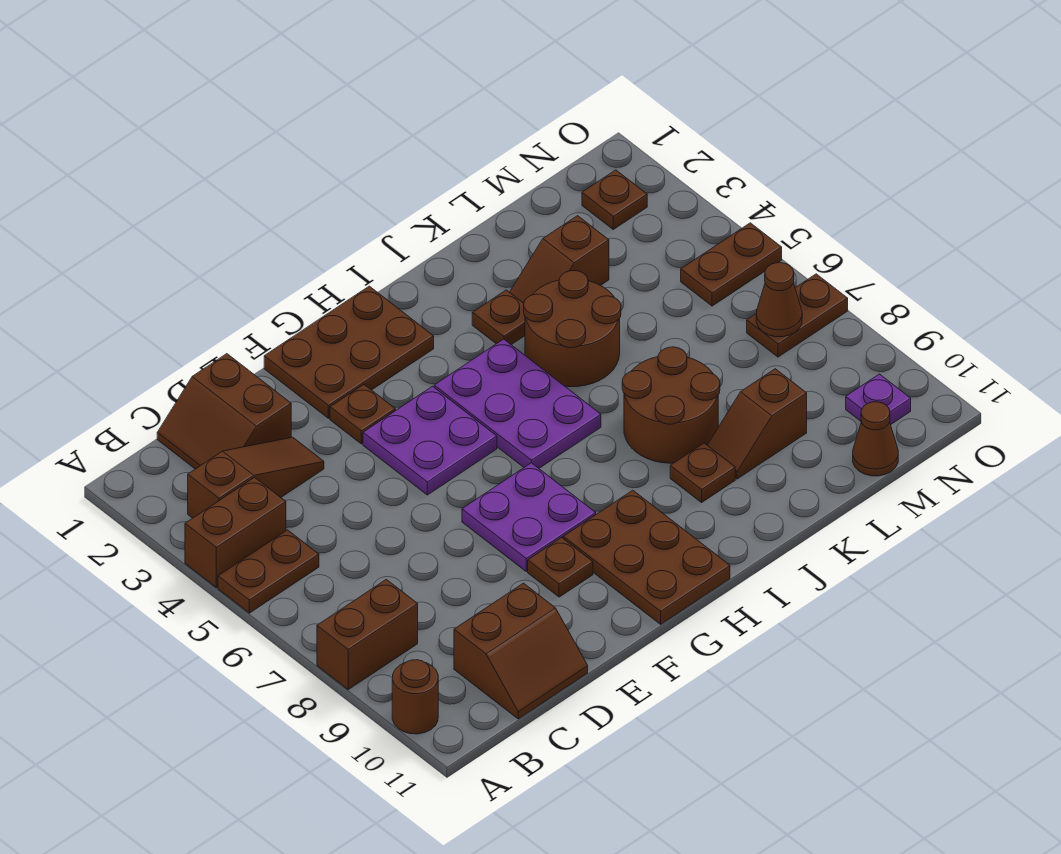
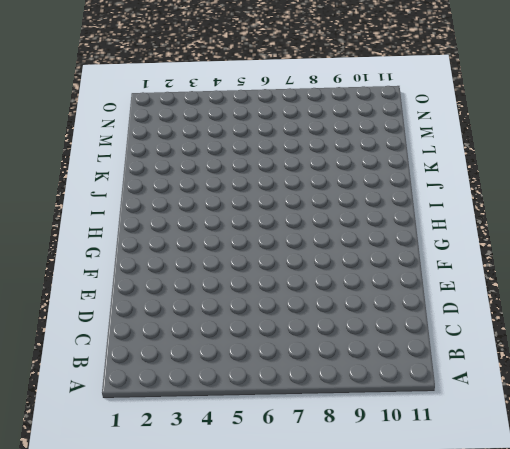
none -> brown brick A4:B4 level 1
none -> brown plate A5:B5 level 1
none -> brown brick A8:B8 level 1

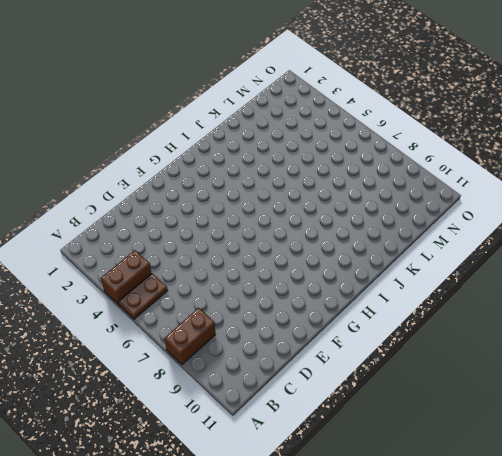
none -> brown round brick A10 level 1
none -> brown slope B3:D3 level 1 top B
none -> brown slope C1:D2 level 1 top D

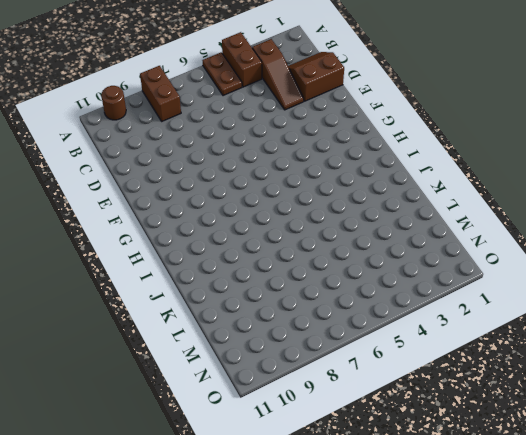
none -> brown slope C10:D11 level 1 top 10
none -> brown plate F1:H2 level 1
none -> brown plate F3 level 1

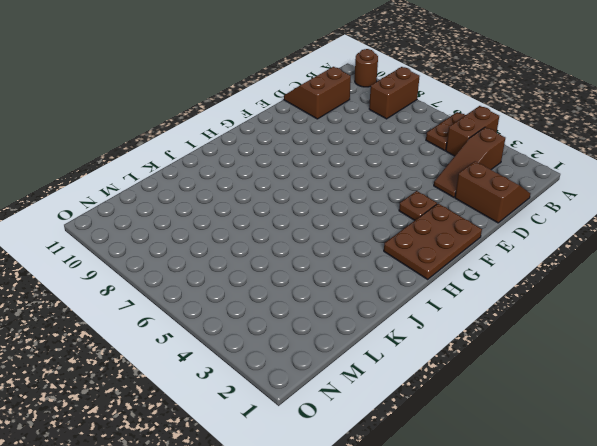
none -> purple plate F4:G5 level 1
none -> purple plate F7:G8 level 1
none -> brown plate F9 level 1

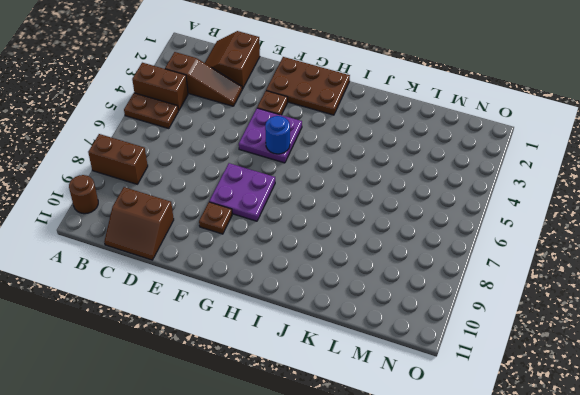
blue round brick G5 level 2 -> none
none -> brown plate G9:H11 level 1
none -> purple plate H4:I6 level 1
none -> brown plate J3 level 1

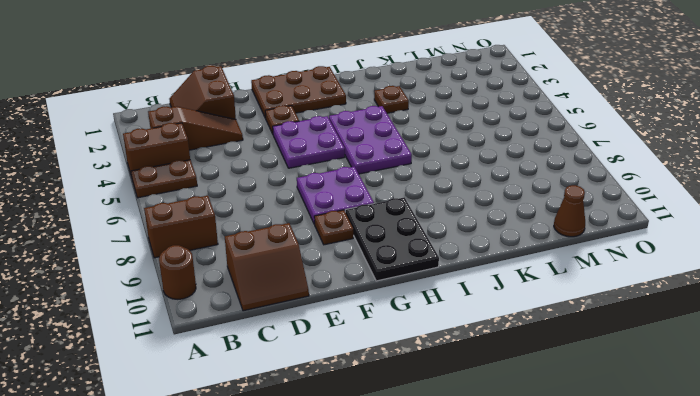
black plate G9:H11 level 1 -> brown plate G9:H11 level 1
none -> brown round brick J4:K5 level 1
none -> brown round brick J7:K8 level 1
none -> brown plate J9 level 1

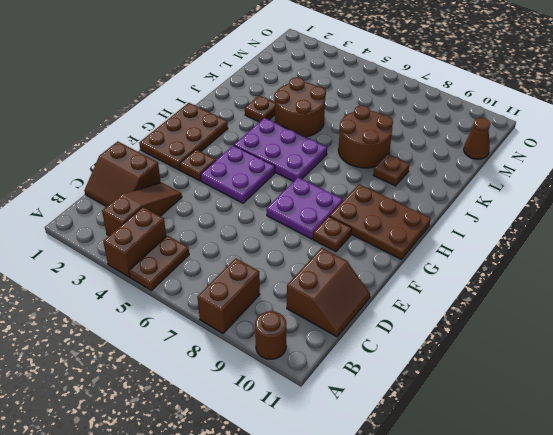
none -> brown slope K3:L3 level 1 top L
none -> brown slope K9:L9 level 1 top L
none -> brown plate N2 level 1

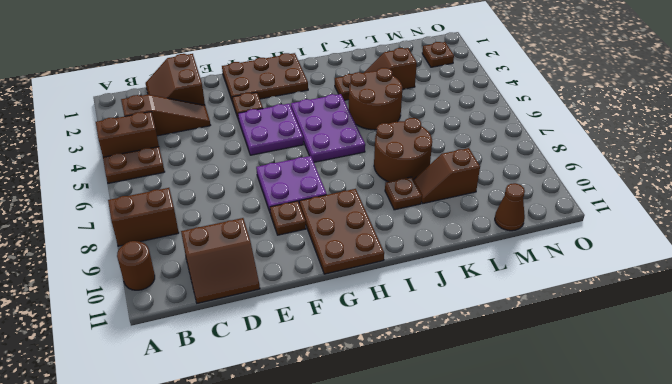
none -> brown plate N5:O5 level 1
none -> brown plate N7:O7 level 1
none -> purple plate N10 level 1

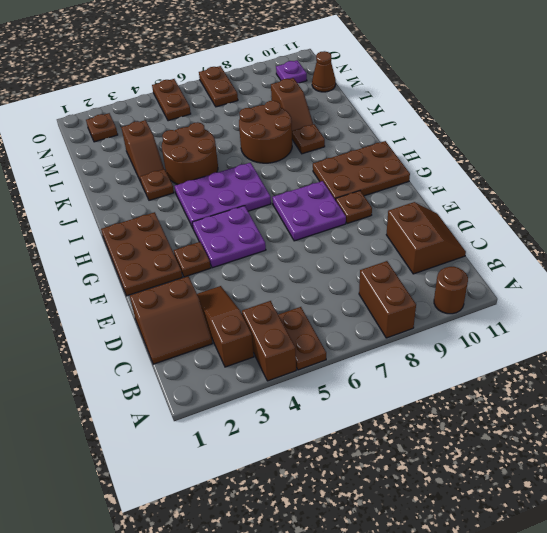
none -> brown cone N7 level 2

